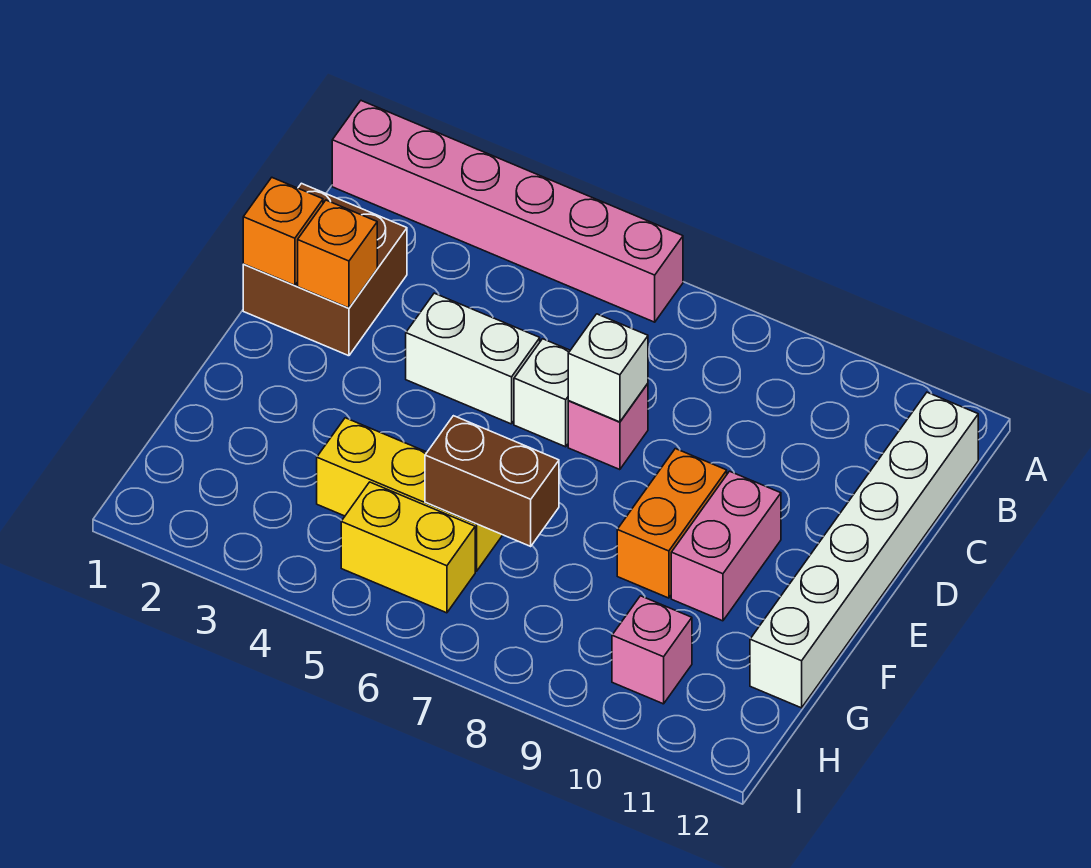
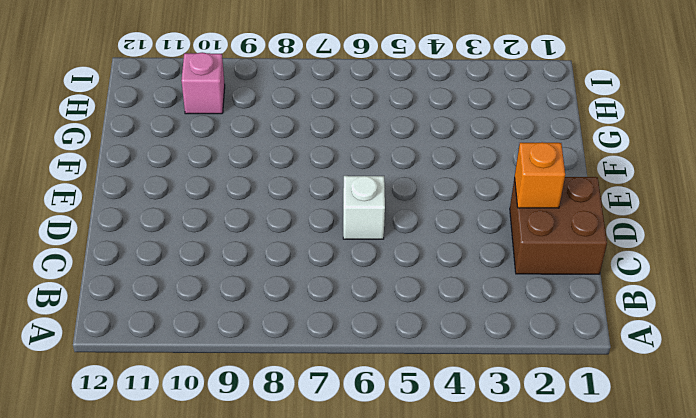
none -> pink brick A1:A6 level 1
none -> white brick B12:G12 level 1
none -> white brick D4:D5 level 1

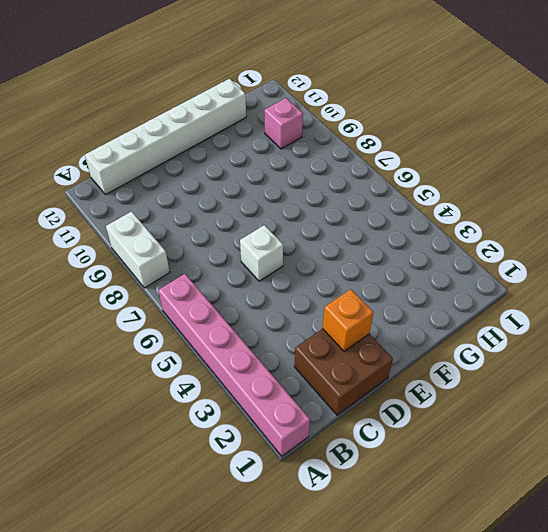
white brick A8:A9 level 1 -> white brick D4:D5 level 1
none -> pink brick D7 level 1
none -> orange brick E9:F9 level 1
none -> pink brick E10:F10 level 1

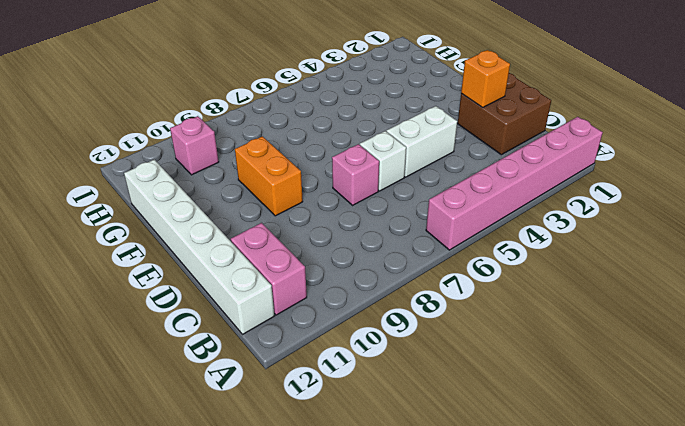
pink brick B11:C11 level 1 -> pink brick E10:F10 level 1
none -> yellow brick G4:G6 level 1
none -> yellow brick H5:H6 level 1
none -> orange brick D1 level 2

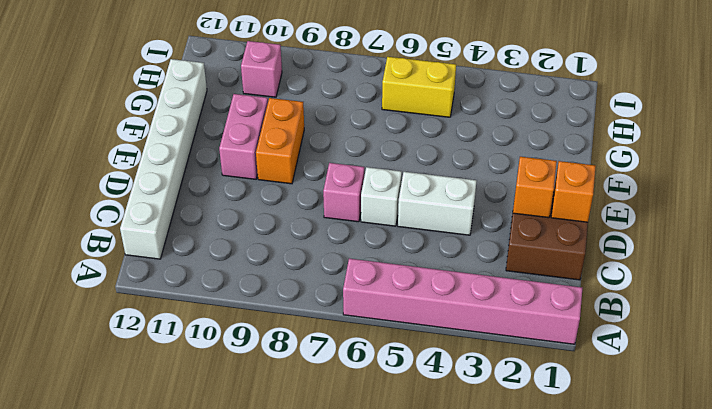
none -> yellow brick G4:G6 level 1
none -> white brick D7 level 2
none -> brown brick G6:G7 level 2

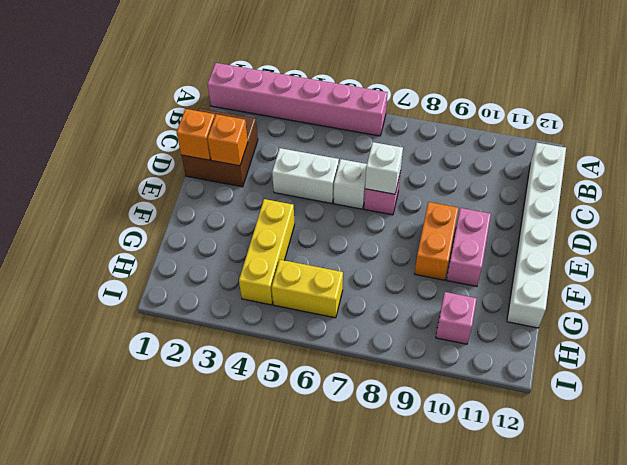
yellow brick F4:H4 level 1 -> yellow brick G4:G6 level 1
none -> brown brick G6:G7 level 2

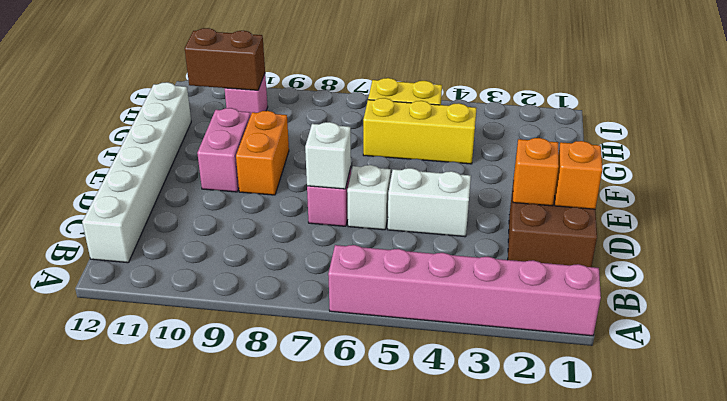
brown brick H10:H11 level 2 -> brown brick G6:G7 level 2

